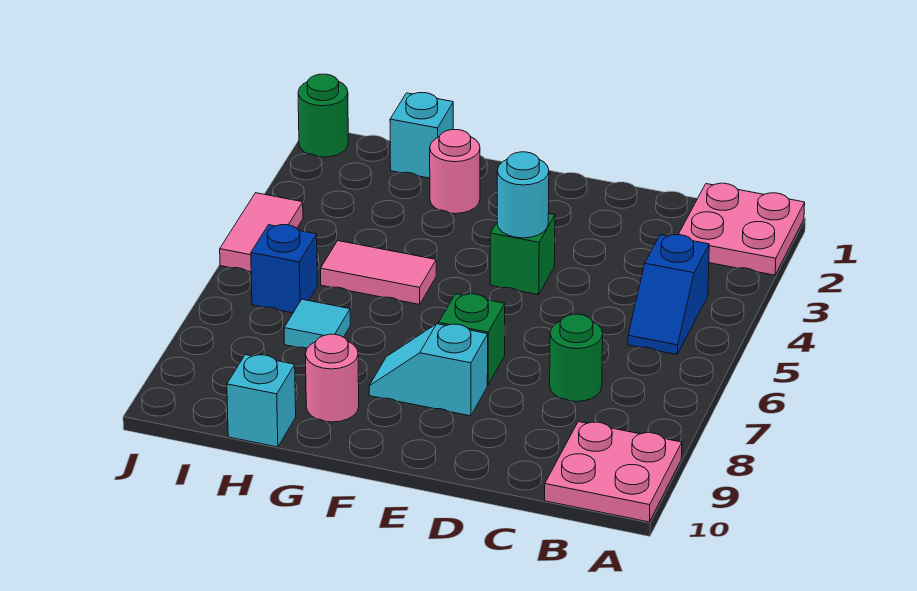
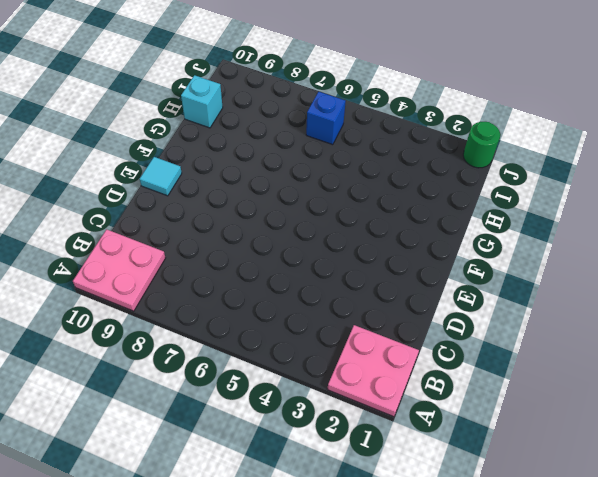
cyan tile E10 level 1 -> cyan tile H7 level 1
none -> blue slope B4:B5 level 1 top 4
none -> green round brick C7 level 1
none -> green brick E4 level 1

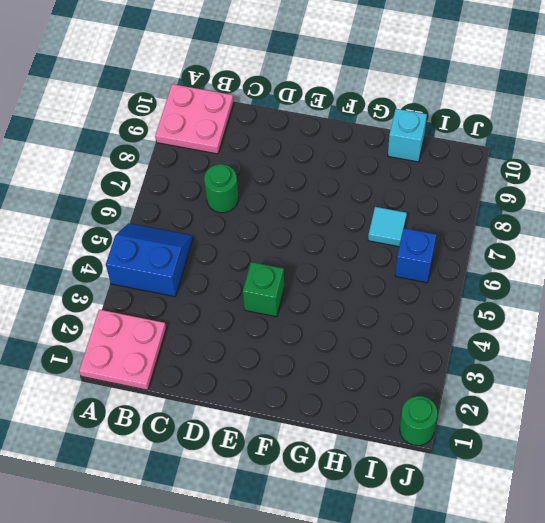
blue slope A4:B5 level 1 top 4 -> blue slope B4:B5 level 1 top 4
none -> green brick E7 level 1
none -> cyan slope E8:F8 level 1 top E
none -> pink round brick G2 level 1

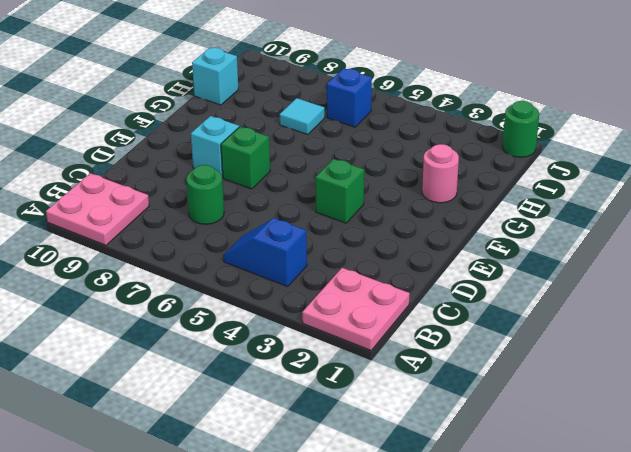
none -> pink tile G5:H5 level 1
none -> pink round brick G9 level 1
none -> cyan brick H1 level 1

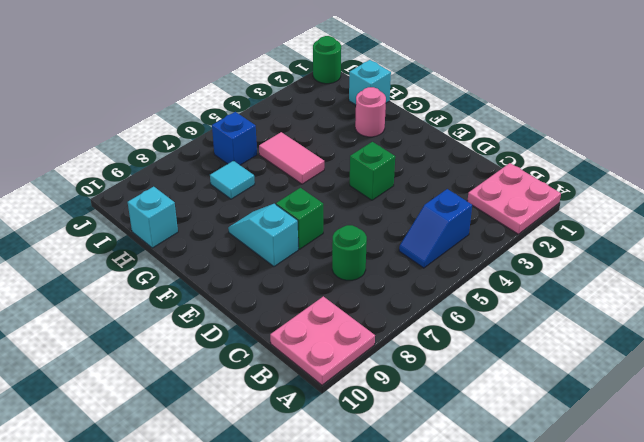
none -> pink round brick G9 level 1
none -> pink tile J4:J5 level 1
none -> cyan round brick E4 level 2

